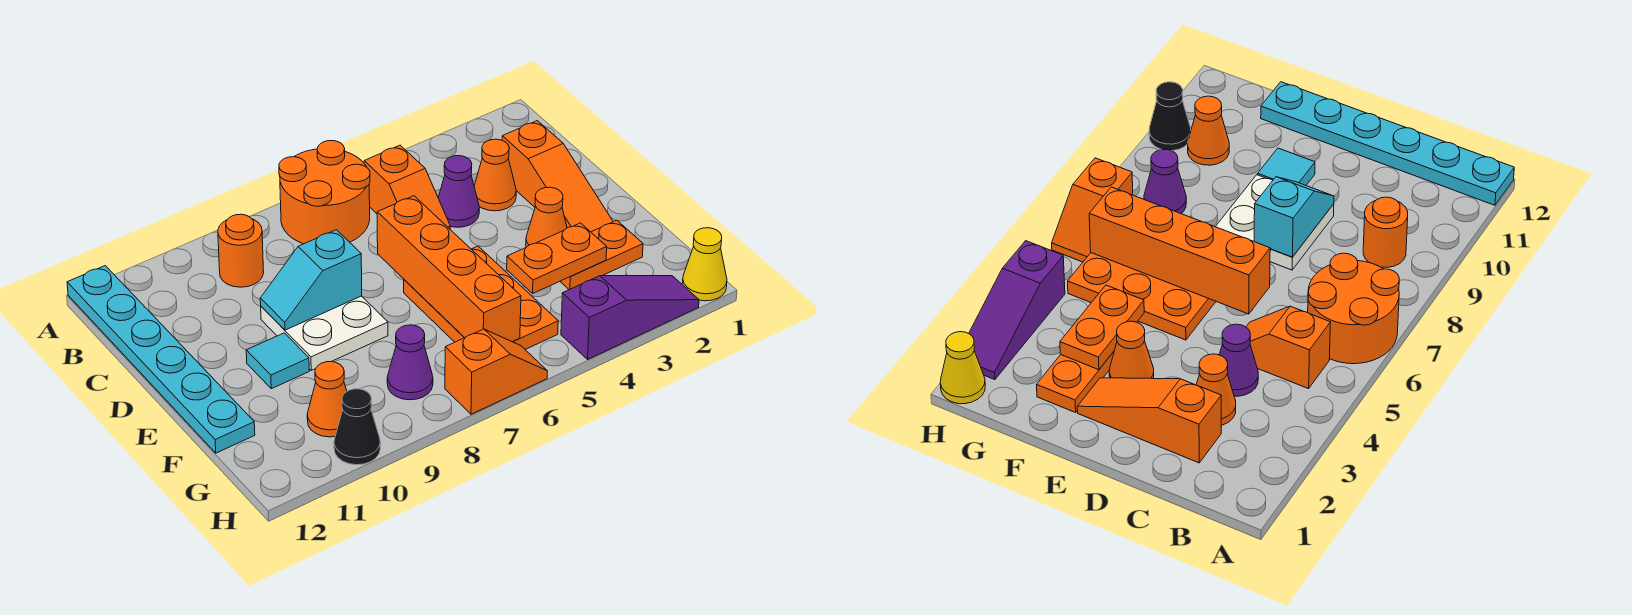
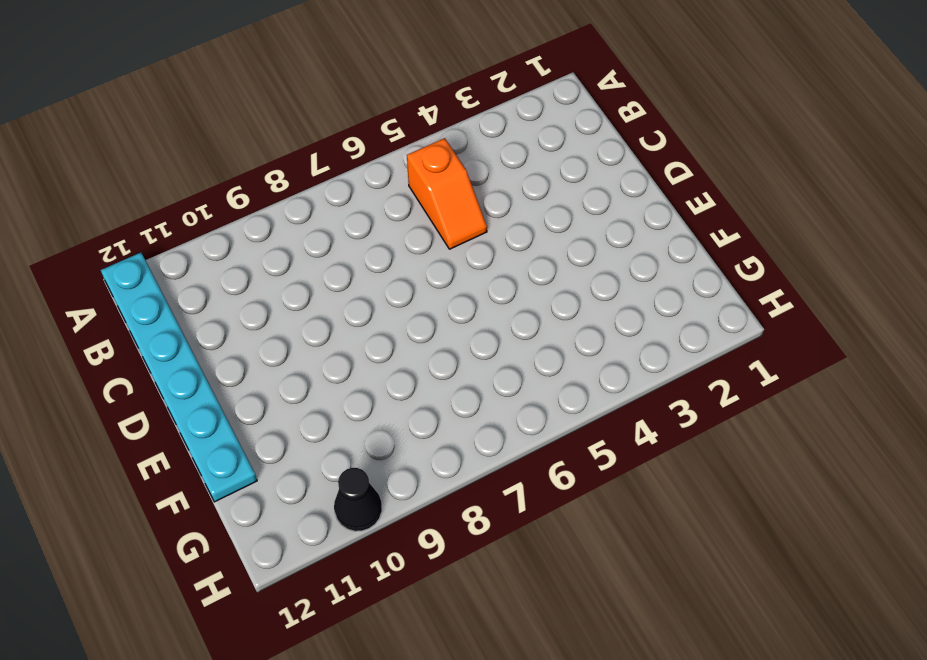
none -> orange round brick A6:B7 level 1
none -> orange round brick B9 level 1
none -> orange slope C2:E2 level 1 top C

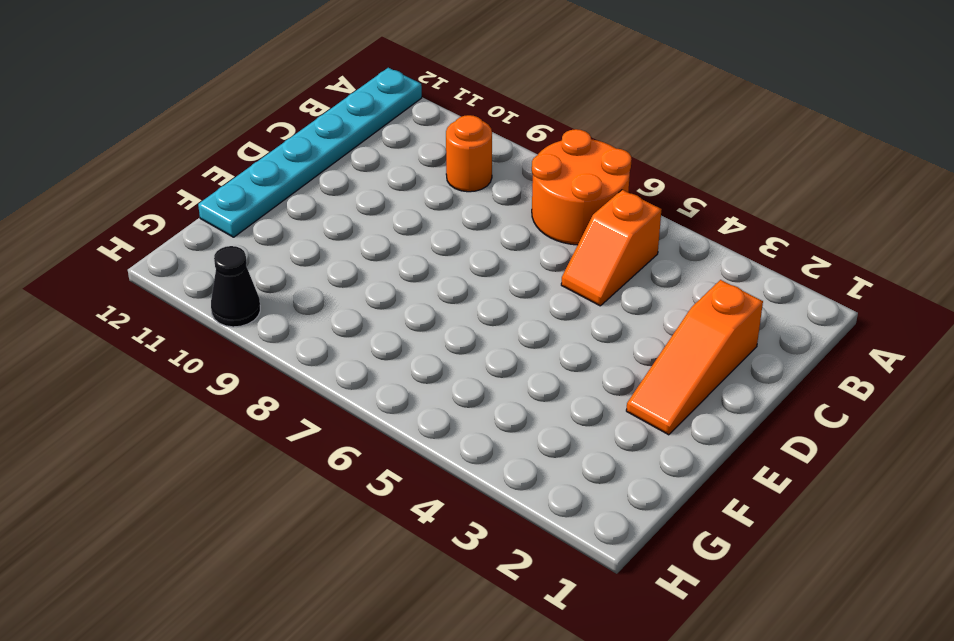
none -> orange cone C3 level 1
none -> purple cone C4 level 1
none -> white plate D8:E9 level 1

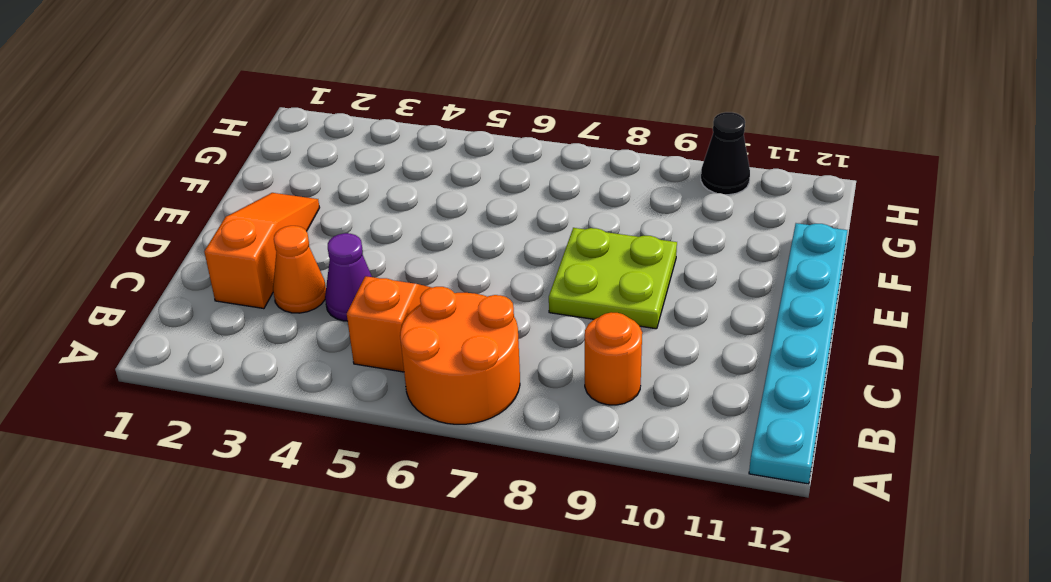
lime plate D8:E9 level 1 -> white plate D8:E9 level 1
none -> orange cone E3 level 1
none -> orange plate E5:G6 level 1
none -> cyan tile E10 level 1

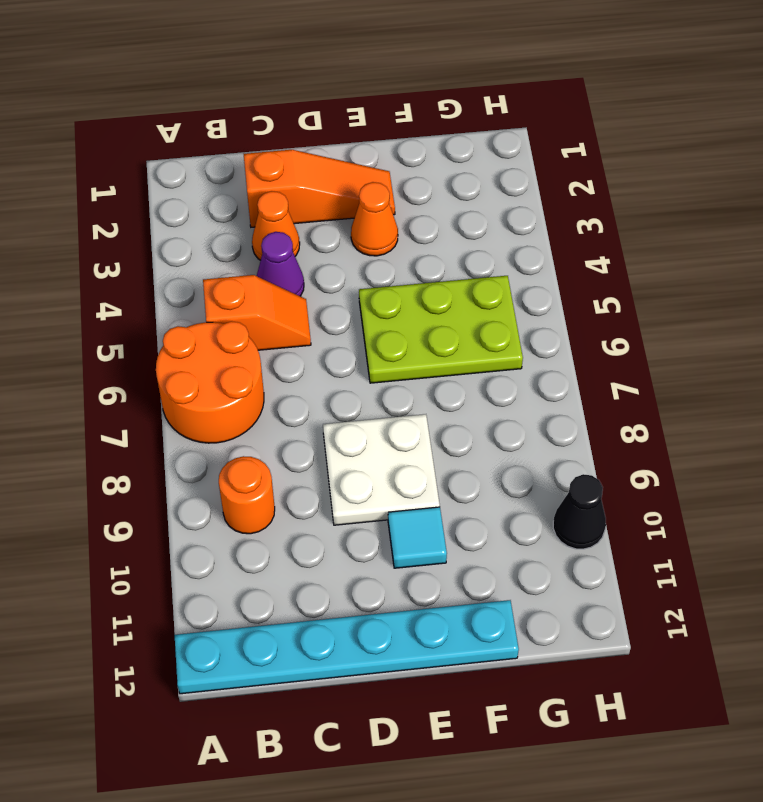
lime plate E5:G6 level 1 -> orange plate E5:G6 level 1
none -> orange plate F2:F3 level 1
none -> purple cone G8 level 1
none -> orange cone G10 level 1

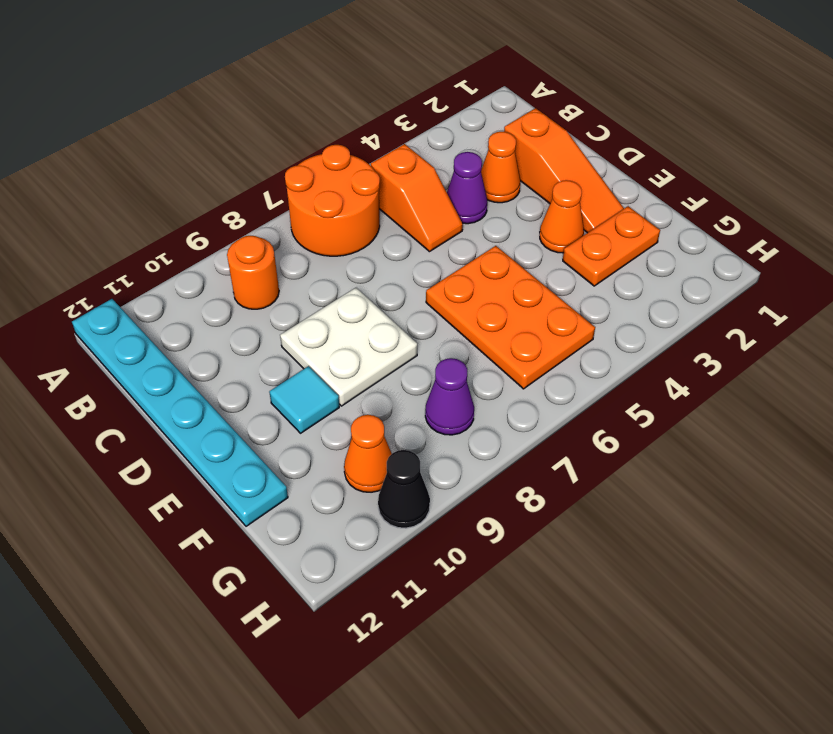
none -> yellow cone H1 level 1
none -> purple slope H2:H4 level 1 top 4
none -> orange slope H6:H7 level 1 top 7

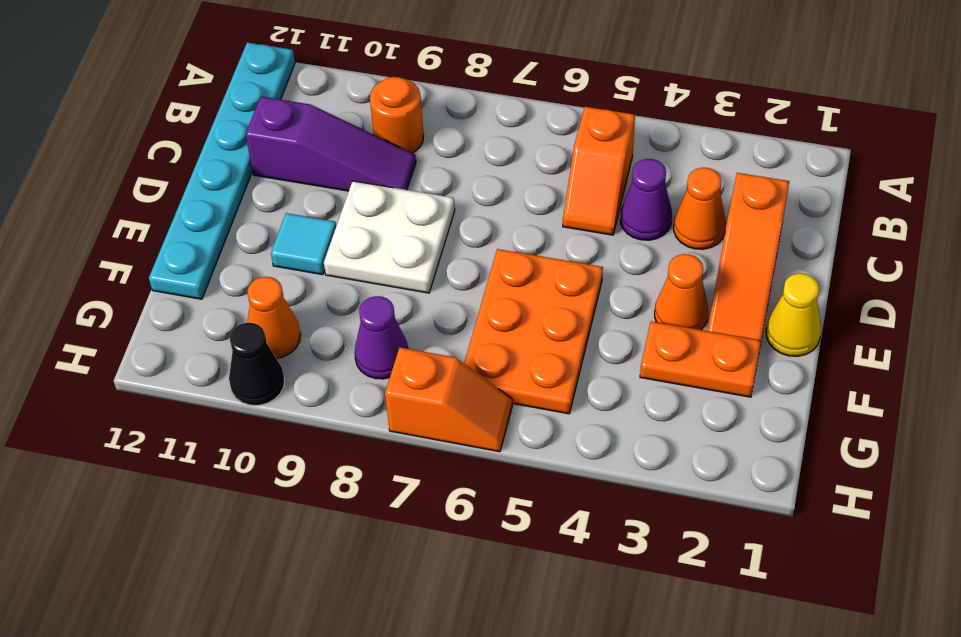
purple slope C9:C11 level 1 top 11 -> purple slope H2:H4 level 1 top 4
yellow cone E1 level 1 -> yellow cone H1 level 1
none -> orange round brick A6:B7 level 1
none -> orange brick D6:G6 level 2
none -> cyan slope D8:D9 level 2 top 8

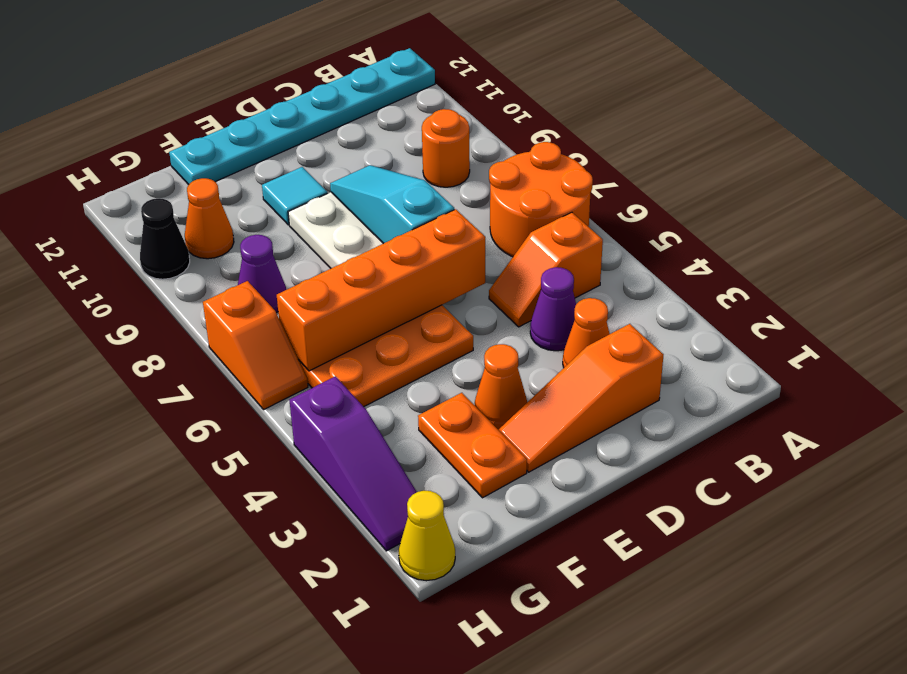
cyan slope D7:D9 level 2 top 7 -> cyan slope D8:D9 level 2 top 8
none -> orange plate F3:F4 level 2

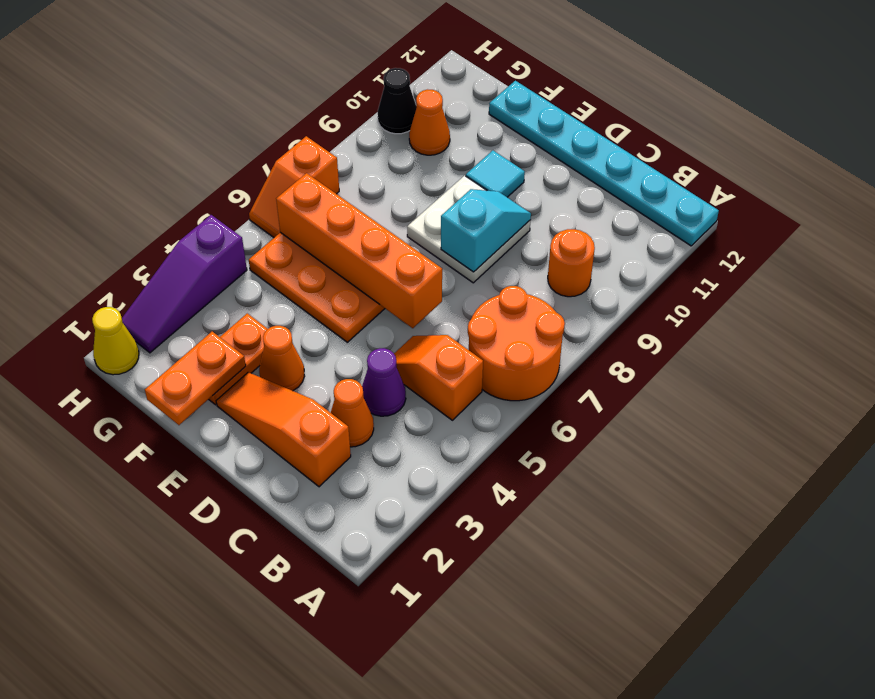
orange plate F1:F2 level 2 -> orange plate F3:F4 level 2
none -> purple cone G8 level 1

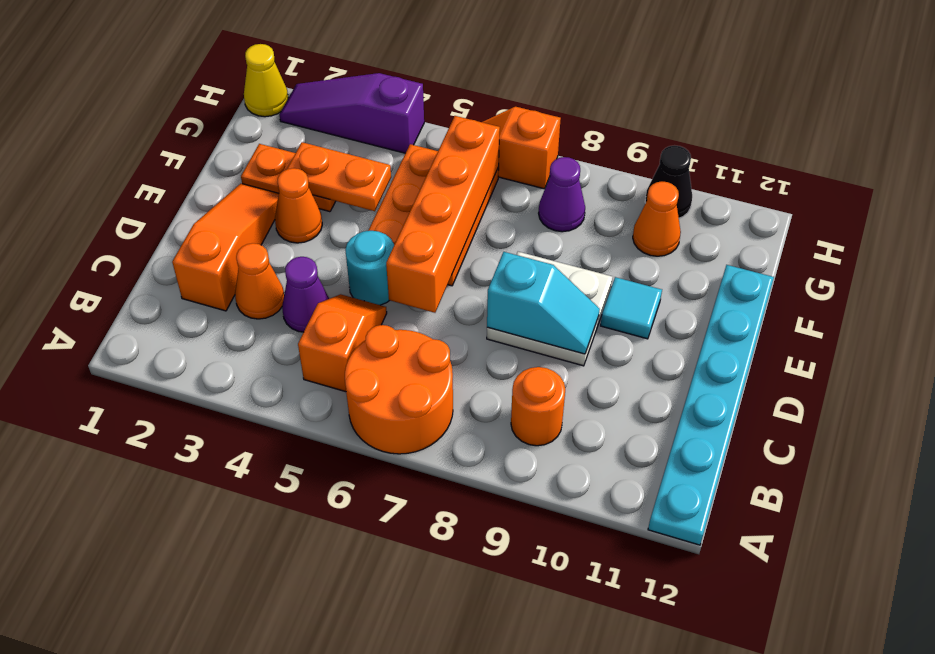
cyan round brick D5 level 1 -> none

